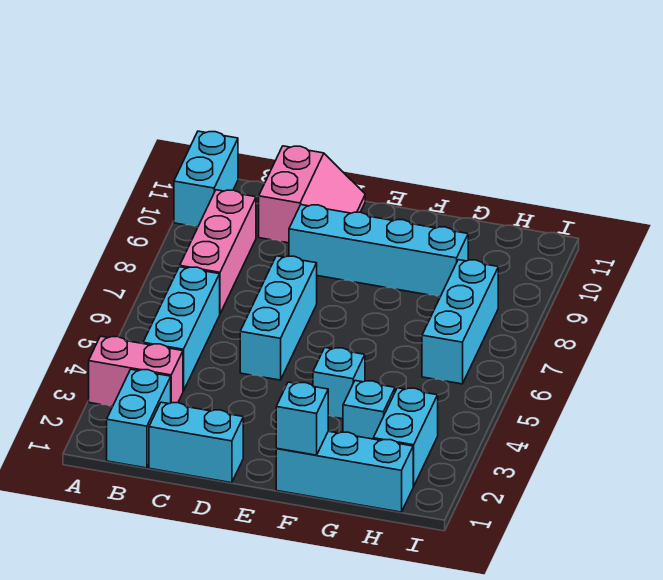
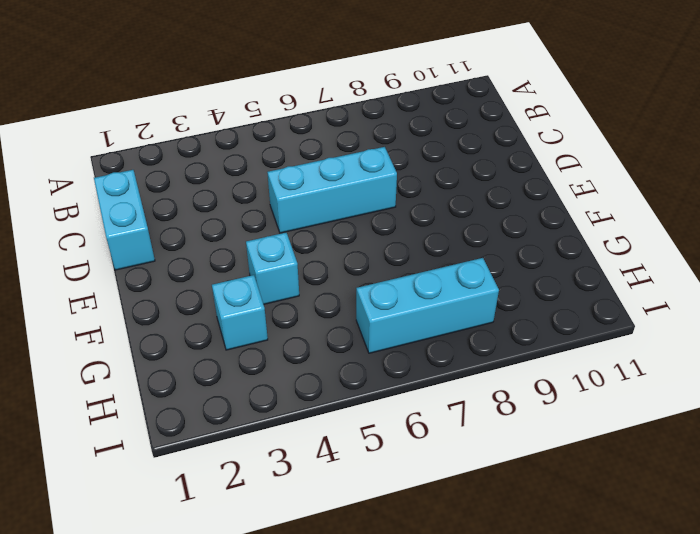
none -> pink brick A3:B3 level 1
none -> cyan brick A10:A11 level 1
none -> cyan brick B1:B2 level 1

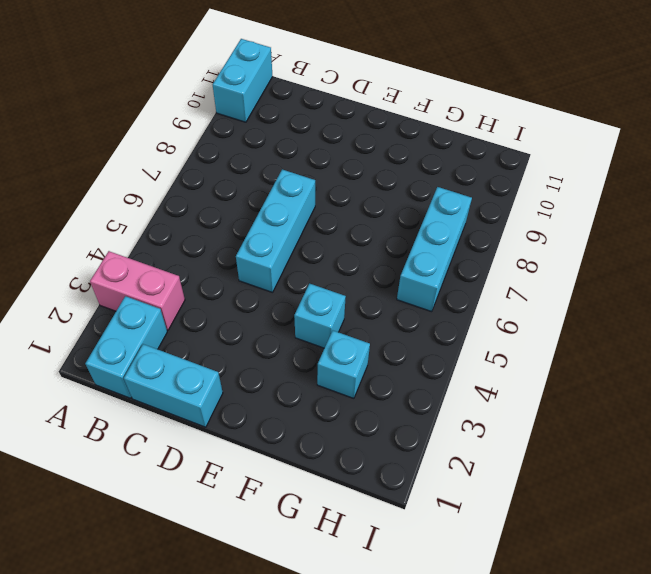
none -> cyan brick B4:B6 level 1
none -> pink brick B7:B9 level 1
none -> pink slope C10:D11 level 1 top C

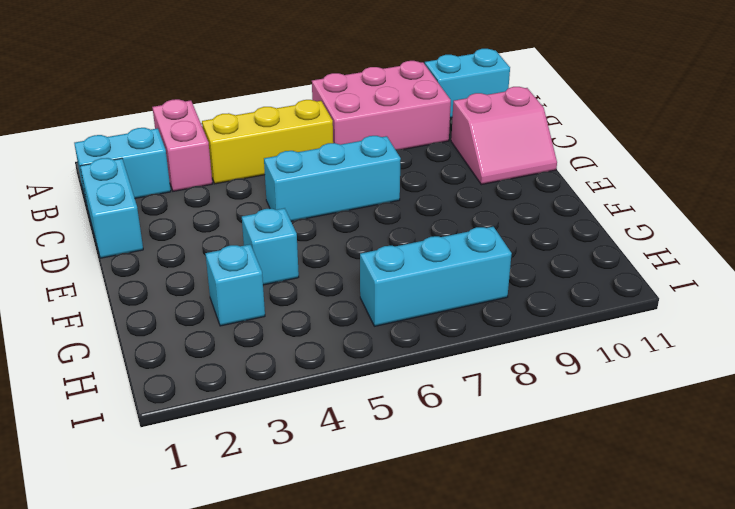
pink brick A7:B9 level 1 -> pink brick B7:B9 level 1
yellow brick B4:B6 level 1 -> cyan brick B4:B6 level 1
none -> cyan brick D9:G9 level 1
none -> cyan brick F1:H1 level 1
none -> cyan brick H2:H3 level 1

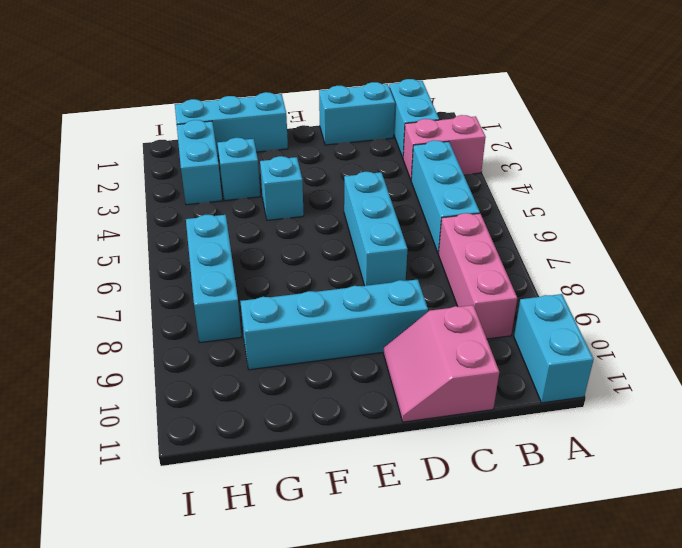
none -> cyan brick F1 level 2

